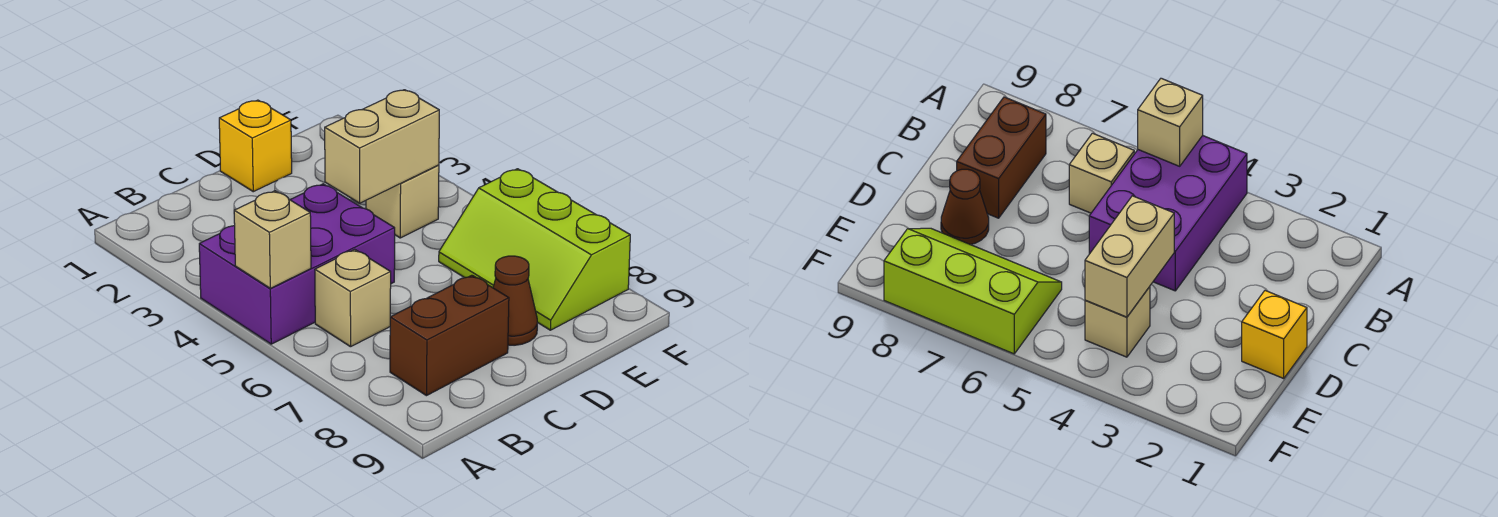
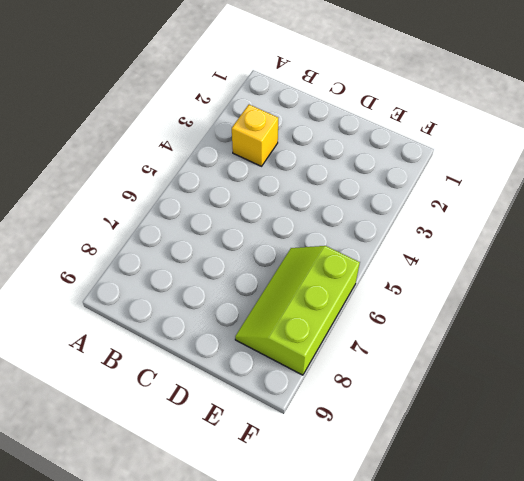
yellow brick B3 level 1 -> yellow brick D1 level 1
none -> purple brick A4:C5 level 1
none -> tan brick B6 level 1

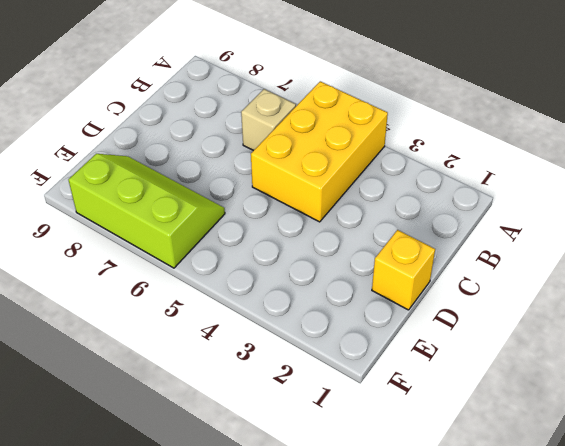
yellow brick A4:C5 level 1 -> purple brick A4:C5 level 1
none -> brown brick B8:C8 level 1
none -> brown cone D8 level 1

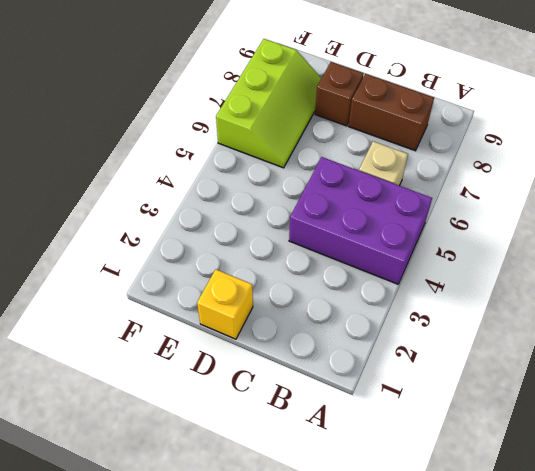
brown brick D8 level 1 -> brown cone D8 level 1
none -> tan brick E4 level 1
none -> tan brick A5 level 2

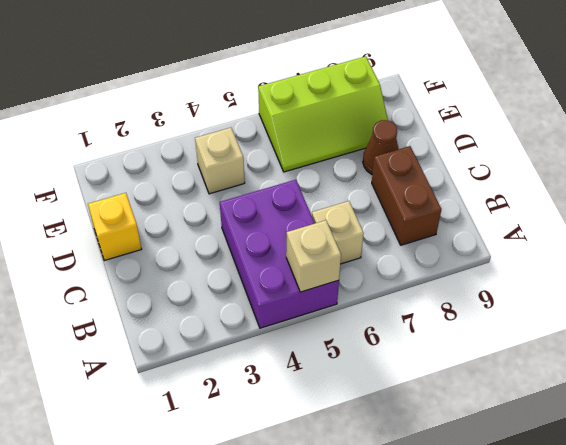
none -> tan brick D4:E4 level 2

